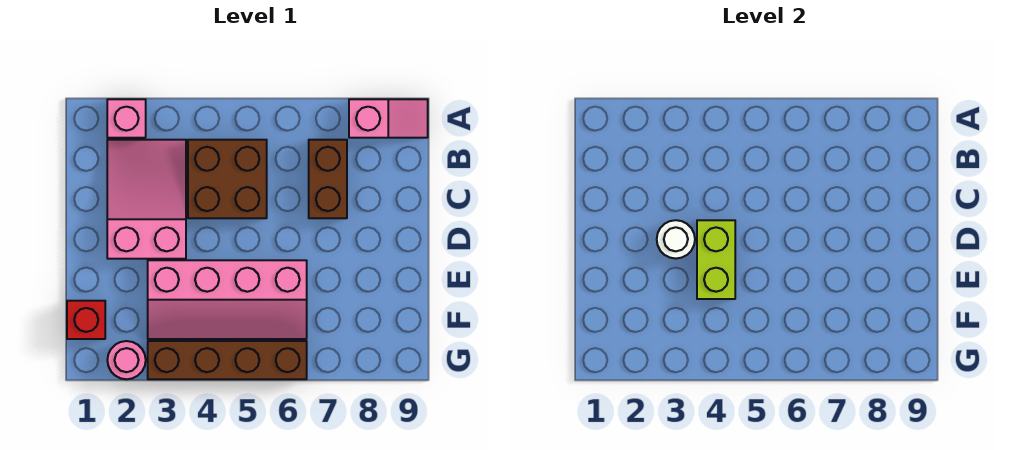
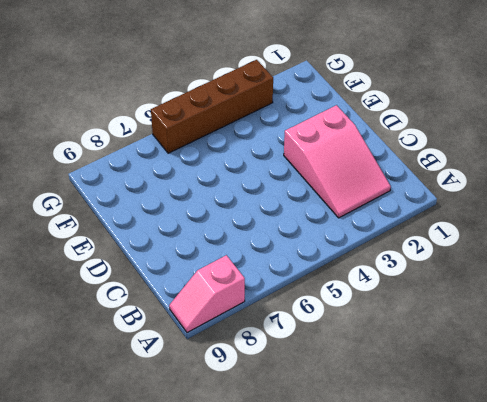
none -> pink brick A2 level 1
none -> brown brick B4:C5 level 1

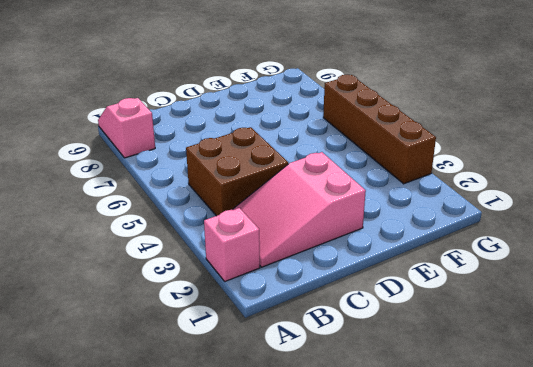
none -> brown brick B7:C7 level 1
none -> pink slope E3:F6 level 1 top E

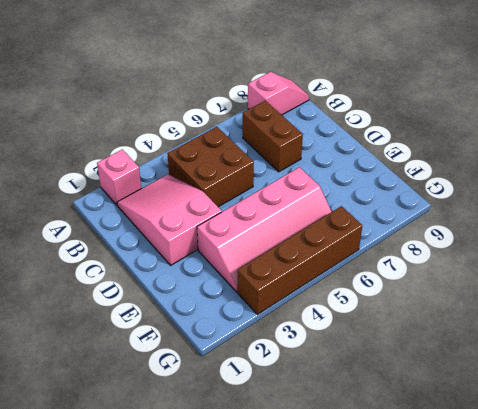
none -> red brick F1 level 1
none -> pink round brick G2 level 1

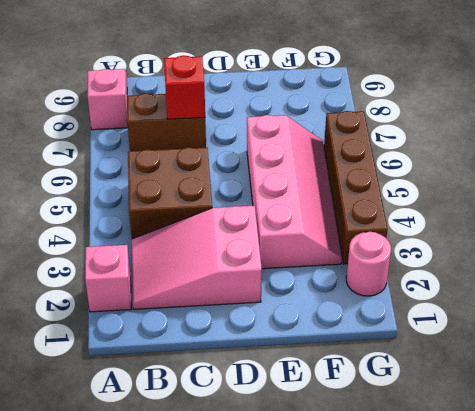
red brick C7 level 2 -> red brick F1 level 1
none -> white round brick D3 level 2
none -> lime brick D4:E4 level 2

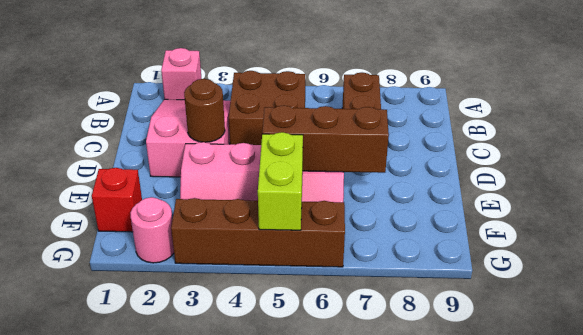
brown round brick D3 level 2 -> white round brick D3 level 2
brown brick E5:E7 level 2 -> none
lime brick F5:G5 level 2 -> lime brick D4:E4 level 2
none -> pink slope A8:A9 level 1 top 8

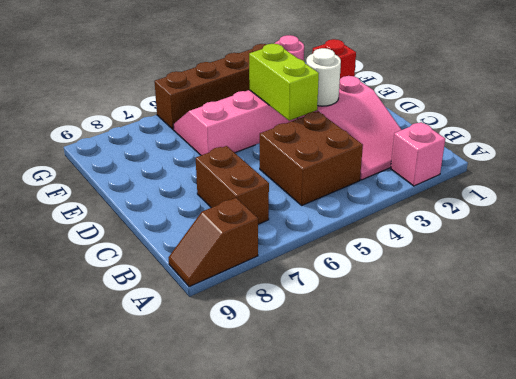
brown slope A8:A9 level 1 top 8 -> pink slope A8:A9 level 1 top 8

